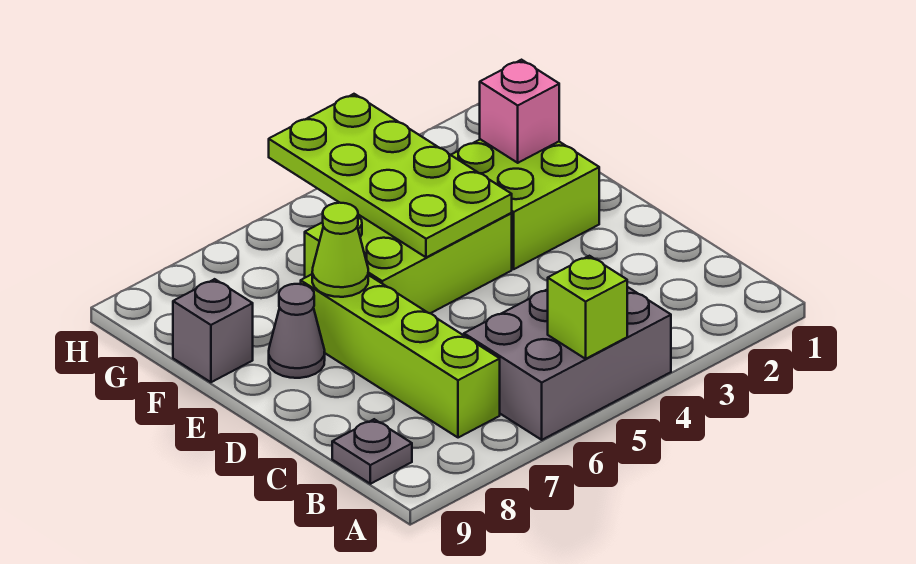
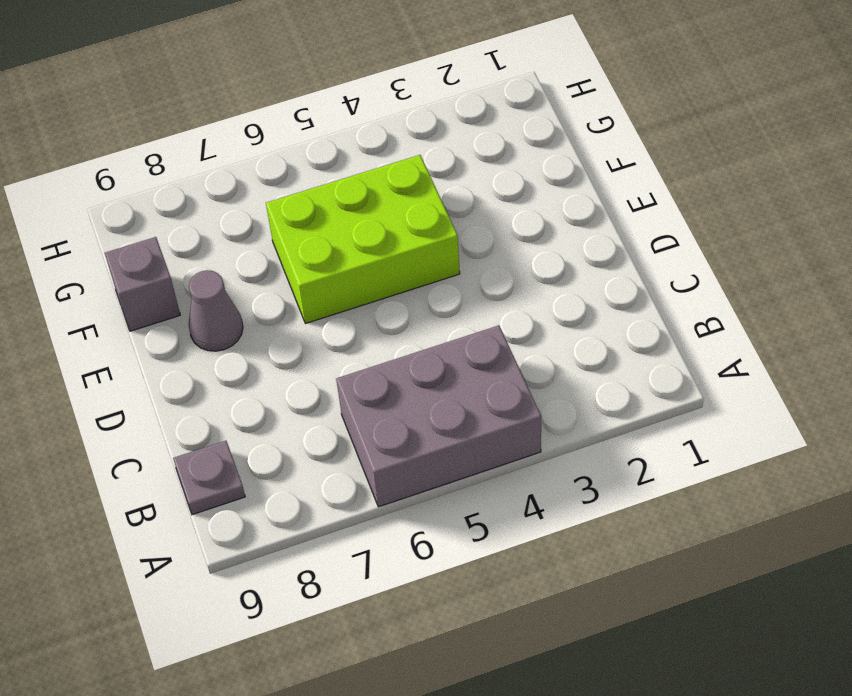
none -> lime brick B7:E7 level 1
none -> lime brick E2:F3 level 1

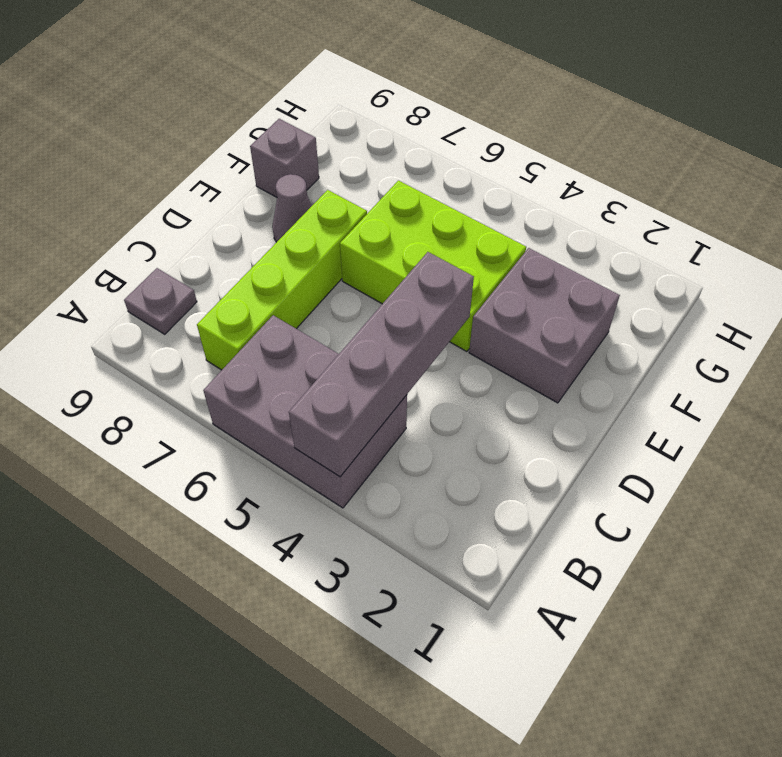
grey brick A4:D4 level 2 -> none
grey brick E2:F3 level 1 -> lime brick E2:F3 level 1
none -> lime brick A5 level 2
none -> lime plate E4:H5 level 2

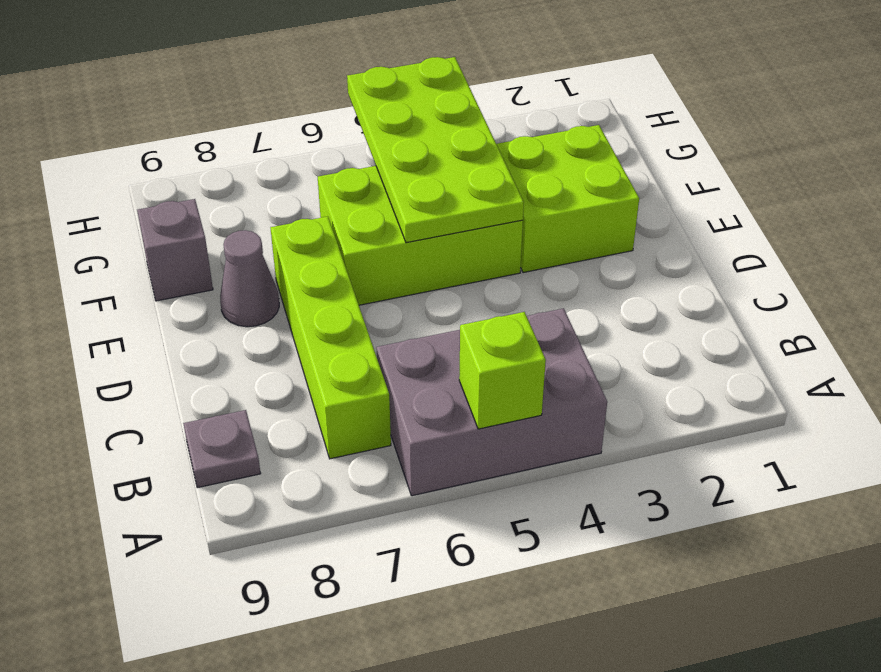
none -> lime cone E7 level 2
none -> pink brick F2 level 2

